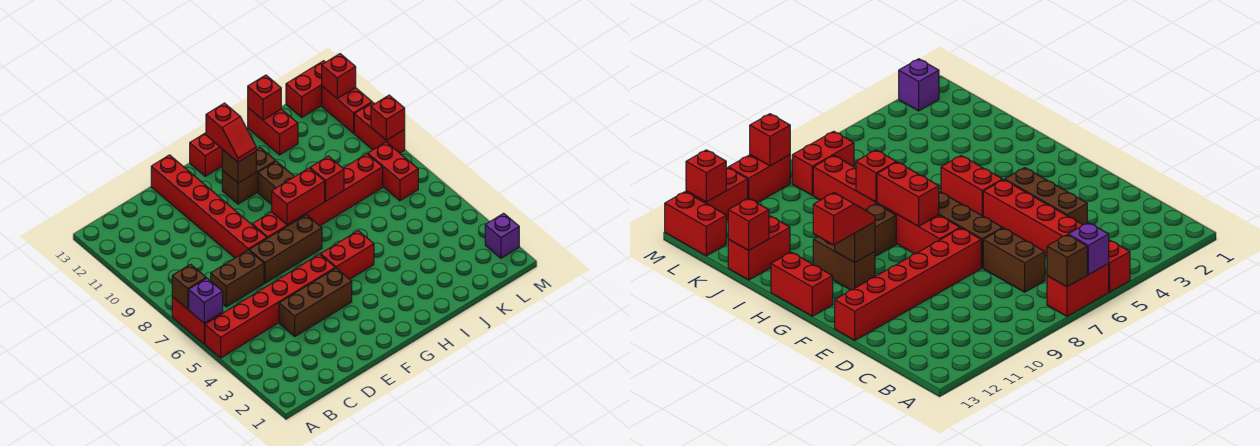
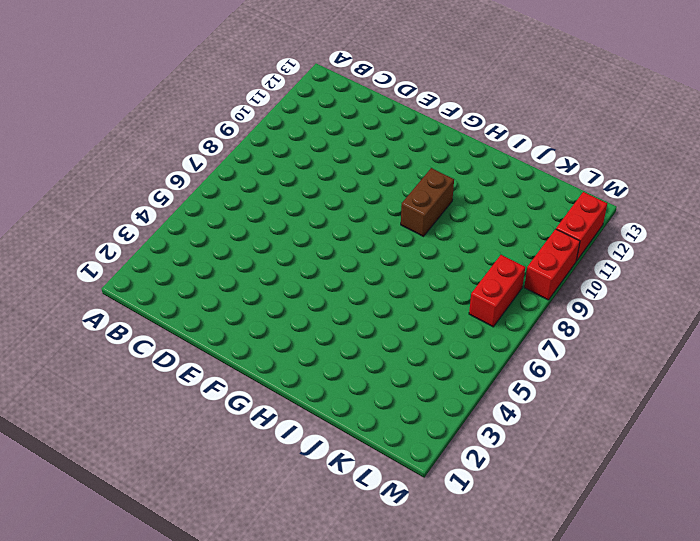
none -> red brick A5:F5 level 1
none -> red brick A6:A7 level 1
none -> brown brick C7:D7 level 1

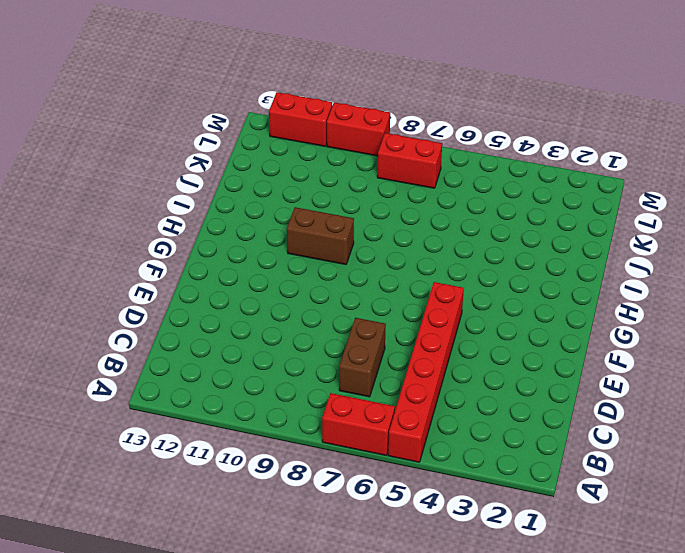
none -> brown brick D4:F4 level 1
none -> brown brick E7:G7 level 1
none -> red brick E8:E13 level 1

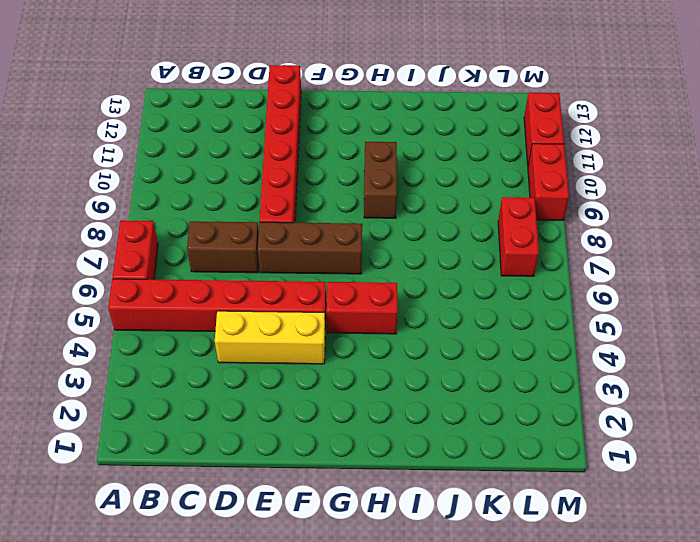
yellow brick D4:F4 level 1 -> brown brick D4:F4 level 1
none -> red brick F8:K8 level 1
none -> brown brick G11:H11 level 1
none -> red brick G13:H13 level 1

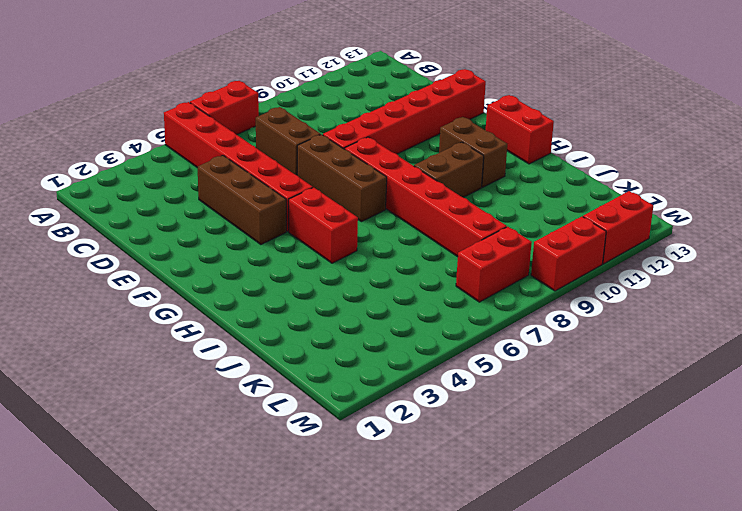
none -> red brick J12:J13 level 1
none -> red brick L13:M13 level 1
none -> purple brick M2 level 1

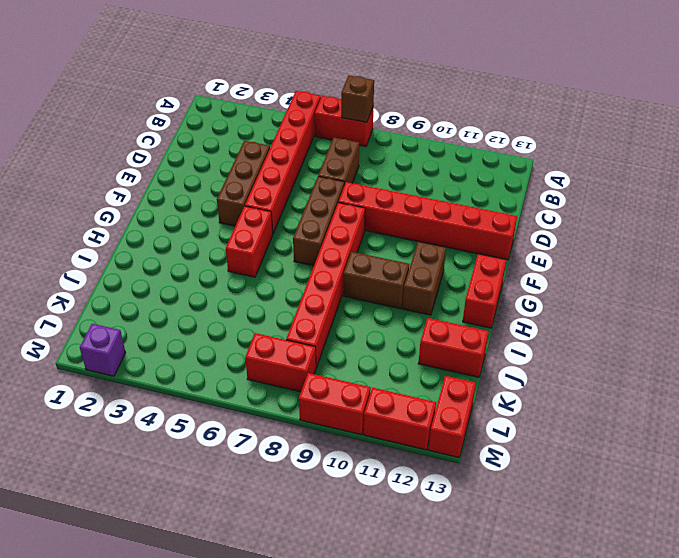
none -> purple brick A6 level 2
none -> red brick G8:H8 level 2
none -> brown brick G11 level 2

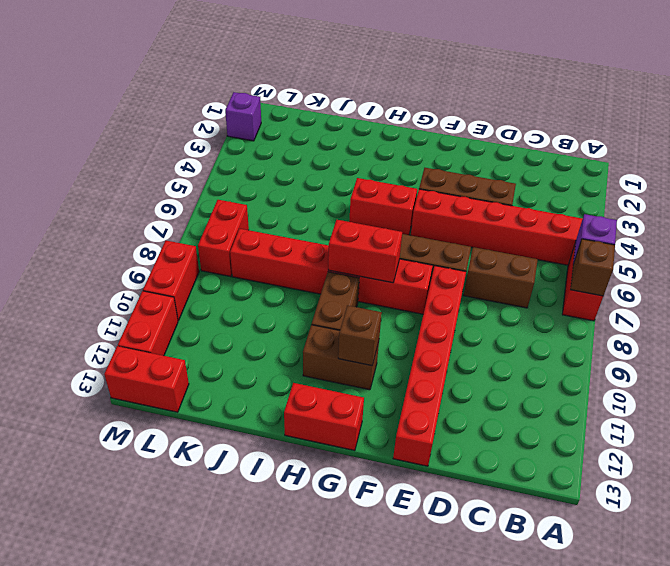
none -> red brick J12:J13 level 1
none -> red brick I8 level 2
none -> red brick J13 level 2

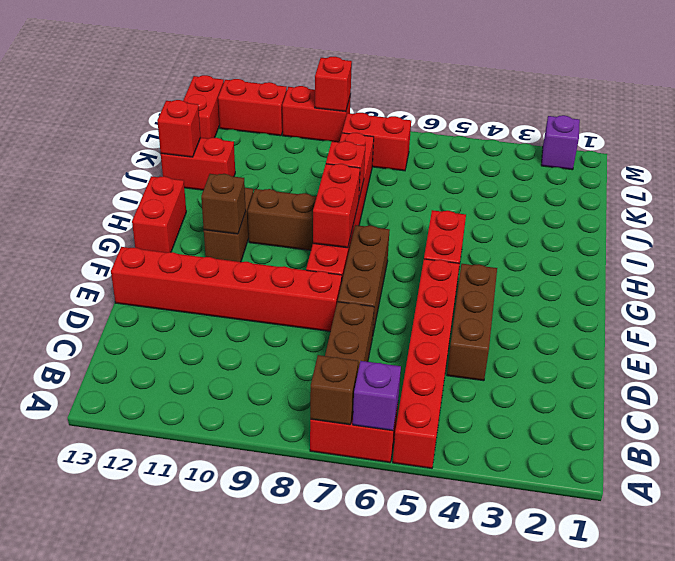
none -> red brick M12 level 2
none -> red slope G11:G12 level 3 top 12

